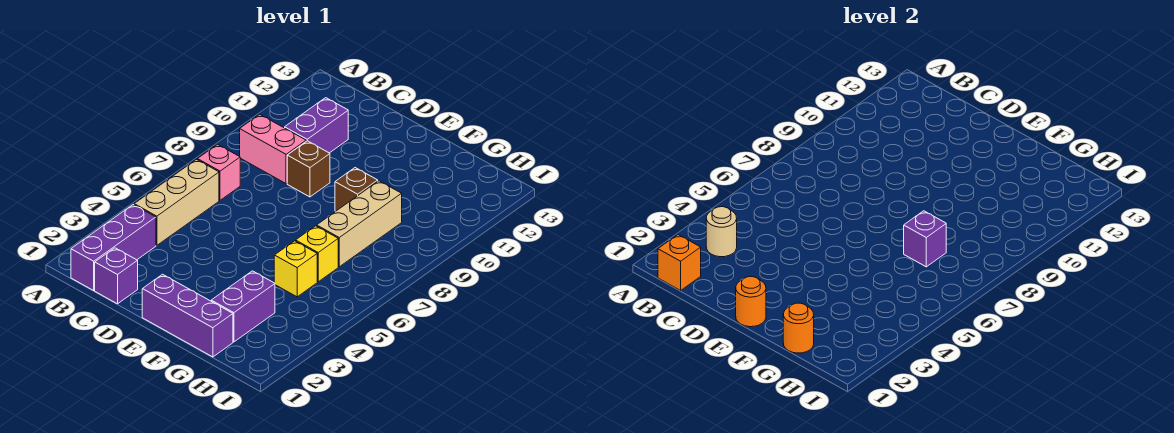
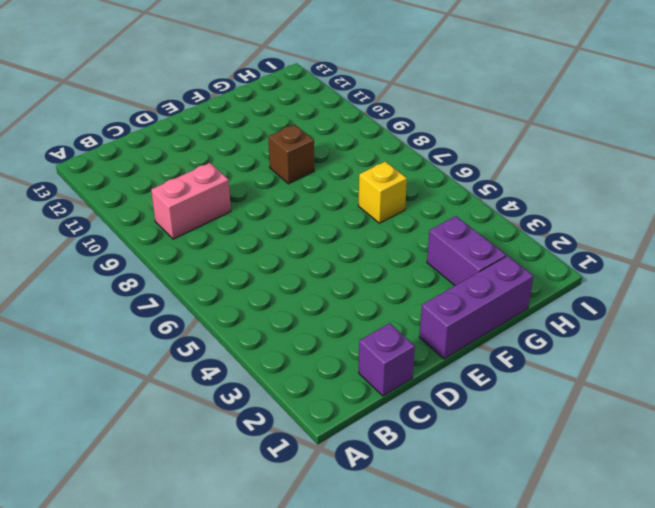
none -> purple brick B1:B3 level 1
none -> tan brick B4:B6 level 1
none -> pink brick B7 level 1

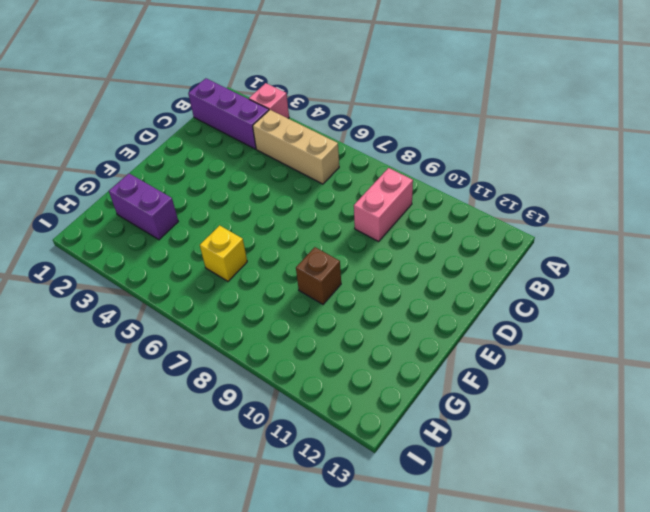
pink brick A3 level 1 -> pink brick B7 level 1
none -> purple brick C1 level 1
none -> purple brick C10:C11 level 1
none -> brown brick D9 level 1

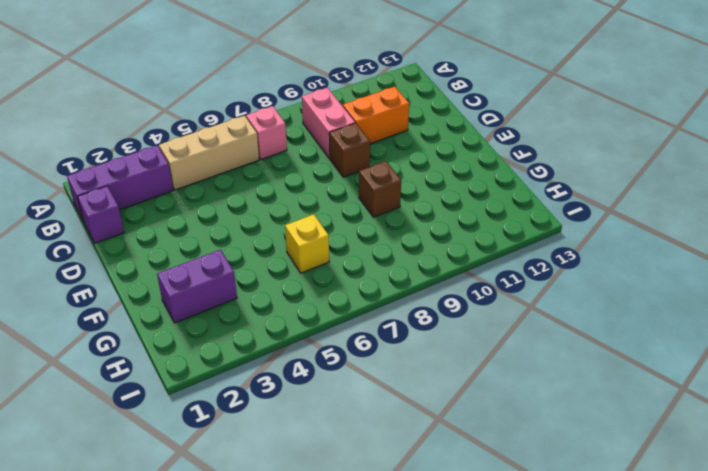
orange brick C10:C11 level 1 -> purple brick C10:C11 level 1
none -> purple brick E1:G1 level 1
none -> yellow brick G5 level 1
none -> tan brick G7:G9 level 1

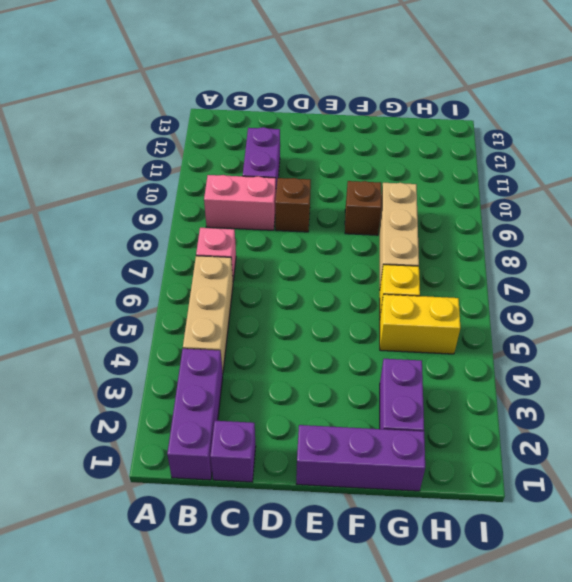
yellow brick G5:H5 level 1 -> yellow brick G5 level 1
none -> orange brick B1 level 2
none -> tan round brick B3 level 2
none -> orange round brick E1 level 2

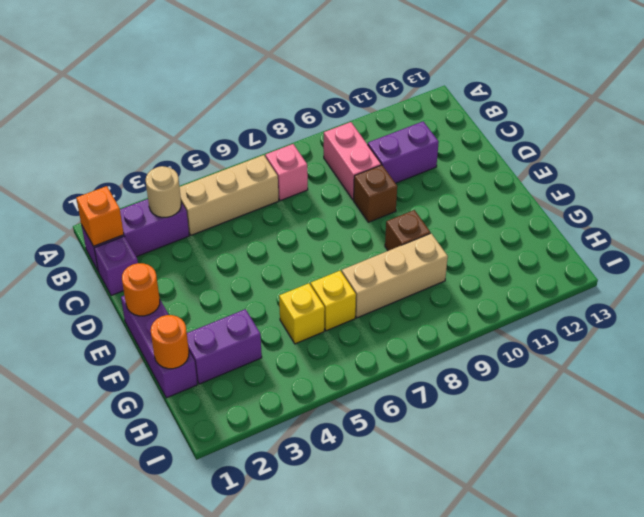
none -> purple brick G7 level 2

